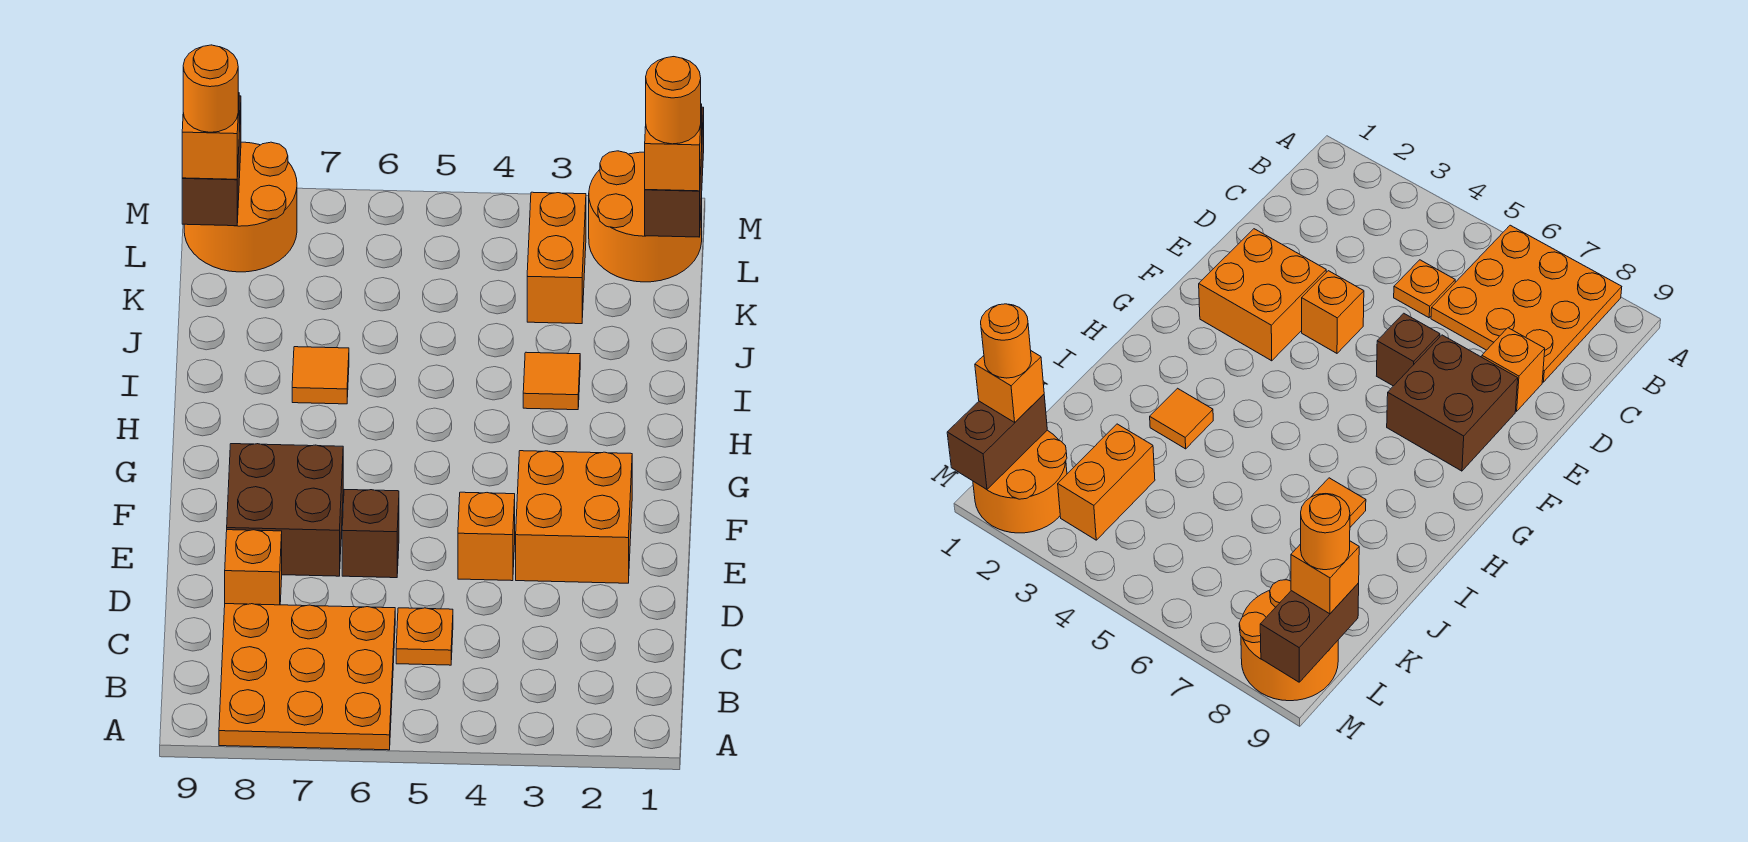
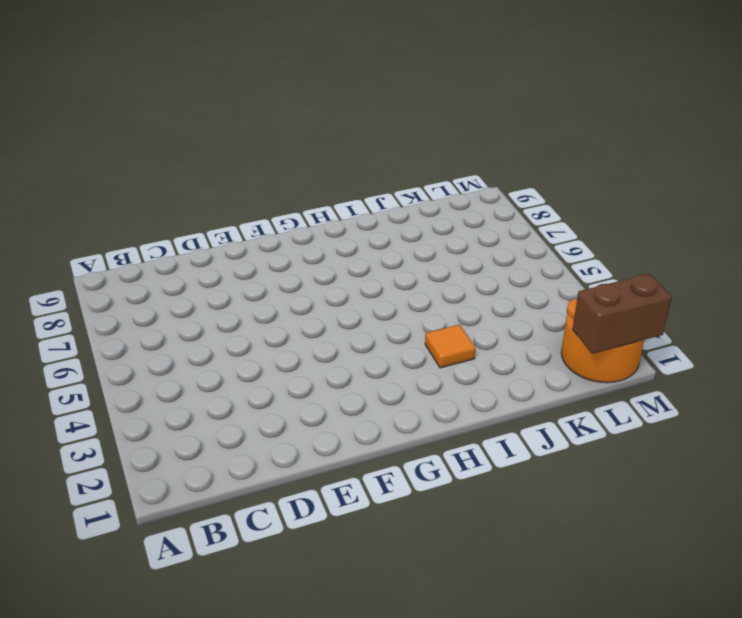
none -> orange plate A6:C8 level 1
none -> orange plate C5 level 1
none -> orange brick D8 level 1

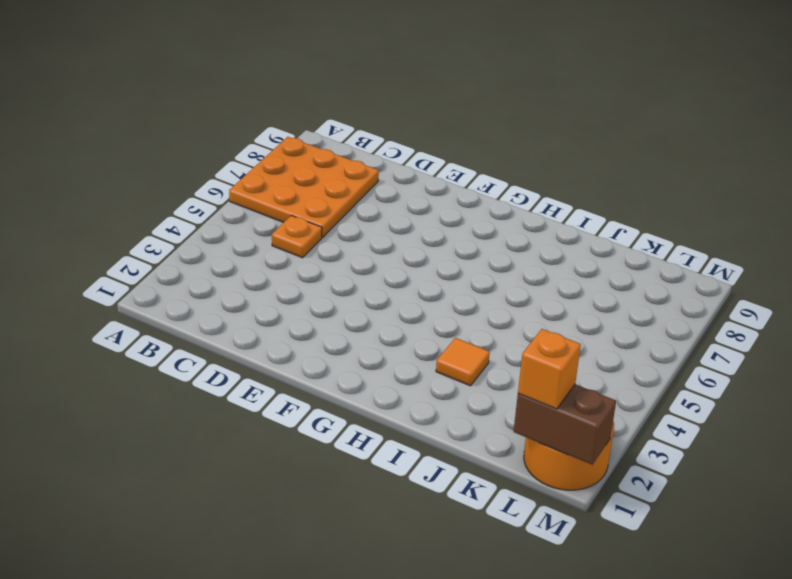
none -> orange brick D8 level 1
none -> orange brick E2:F3 level 1
none -> orange brick E4 level 1

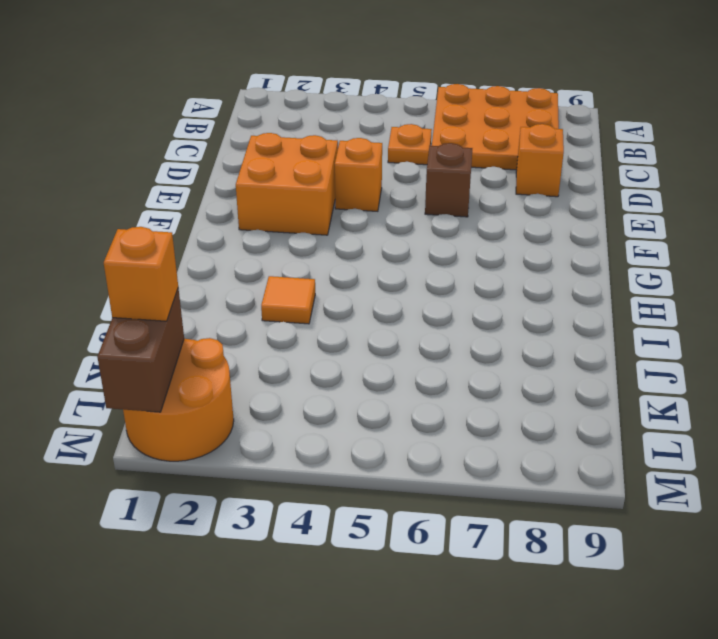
none -> brown brick E7:F8 level 1
none -> orange tile I7 level 1
none -> orange brick K3:L3 level 1

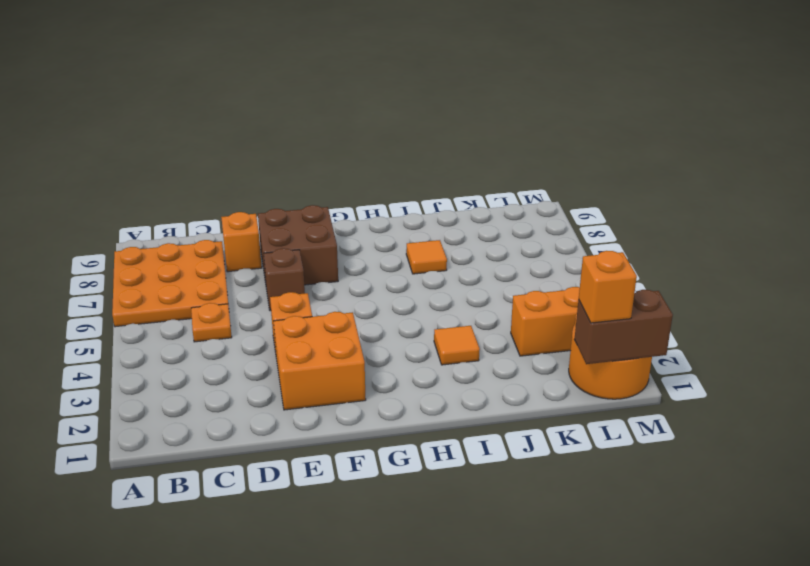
none -> orange round brick L8:M9 level 1
none -> brown brick L9:M9 level 2
none -> orange brick L9 level 3

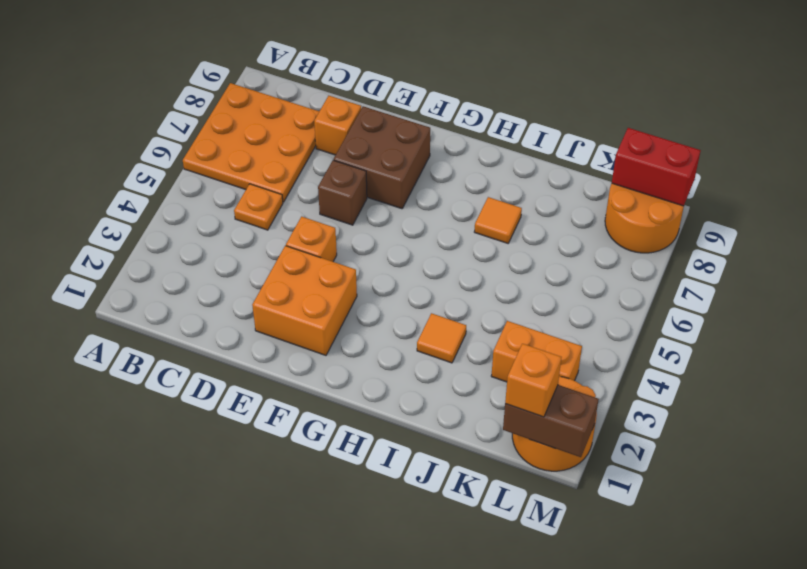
red brick L9:M9 level 2 -> brown brick L9:M9 level 2
none -> orange brick L9 level 3
none -> orange round brick L1 level 4
none -> orange round brick L9 level 4

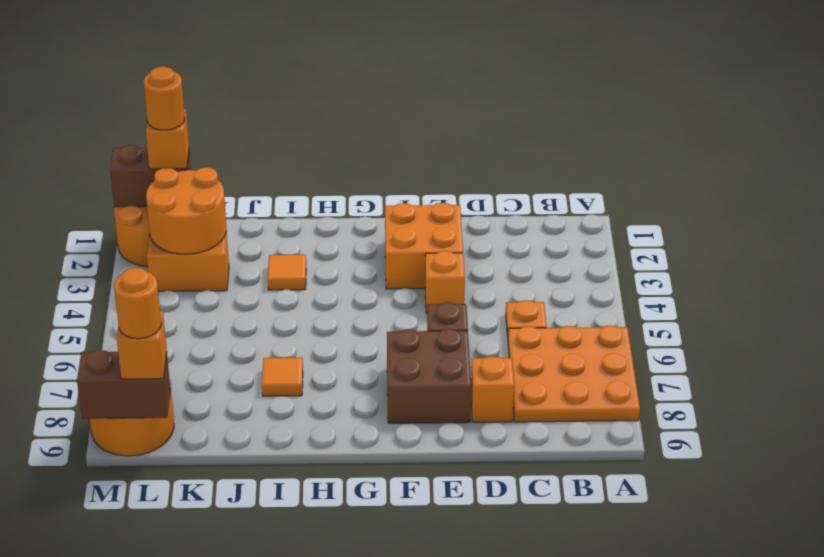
orange round brick K2:L3 level 2 -> none

